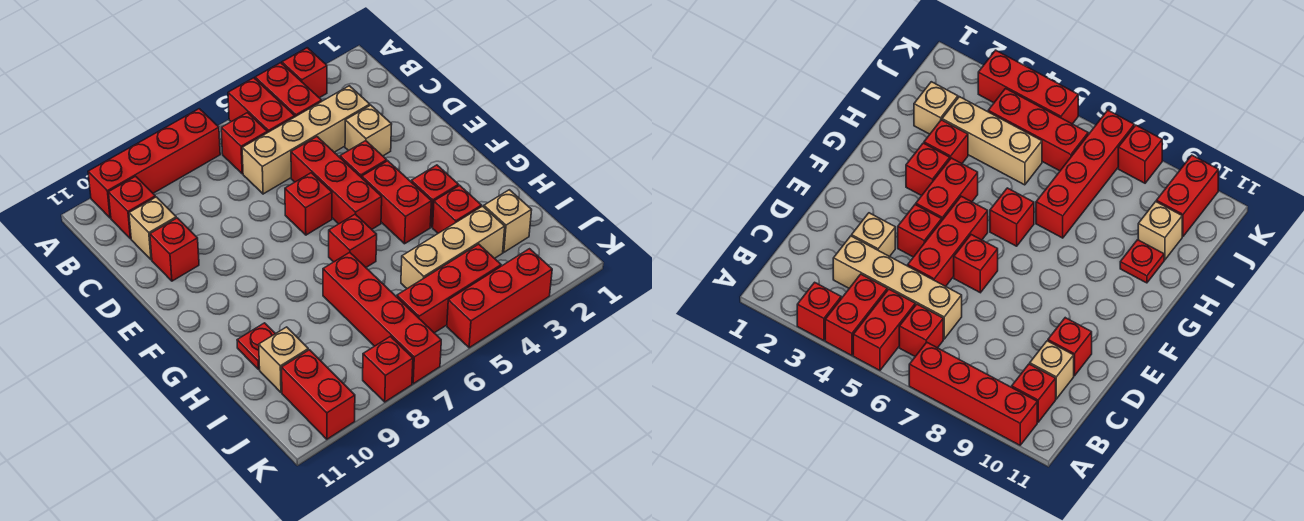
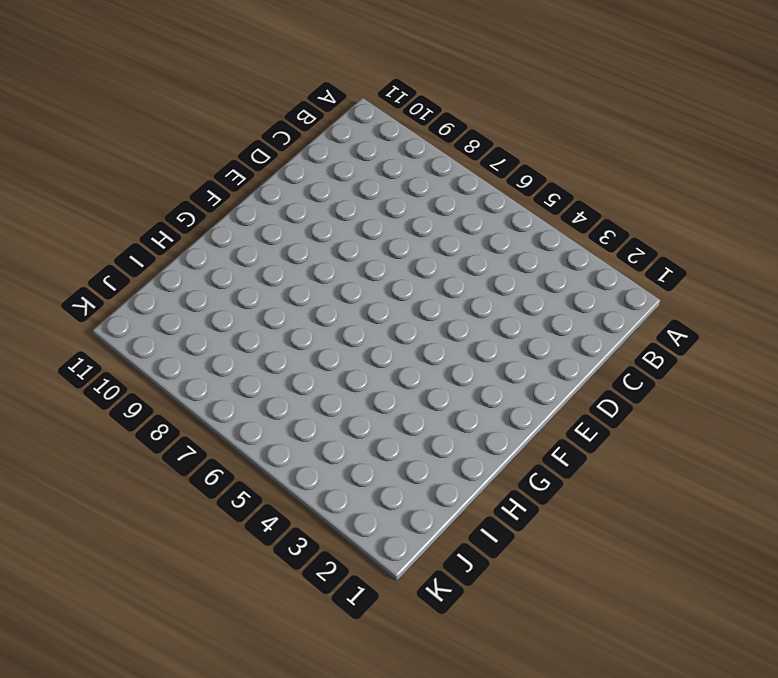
none -> red brick A3 level 1
none -> red brick A4:B4 level 1
none -> red brick A5:B5 level 1

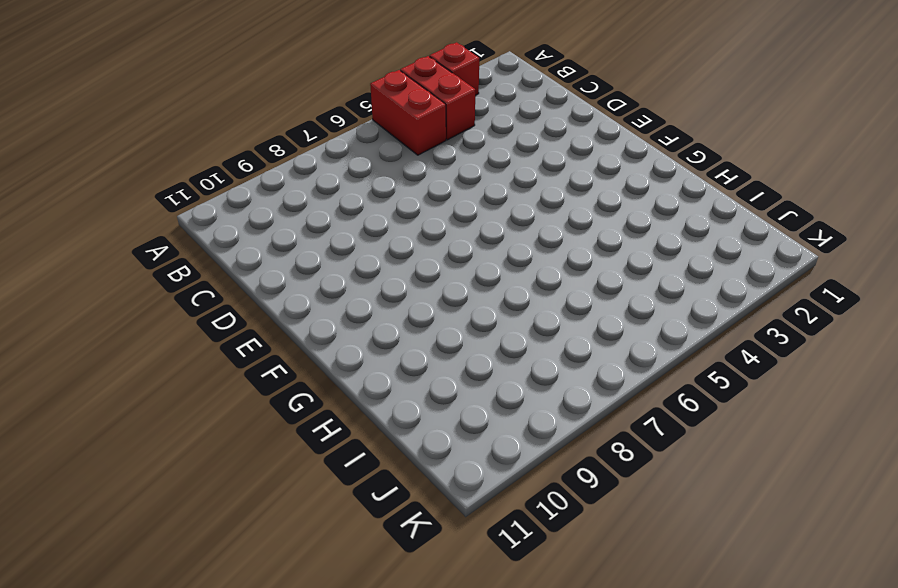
none -> red brick A7:A10 level 1
none -> red brick B6 level 1
none -> red brick B10 level 1

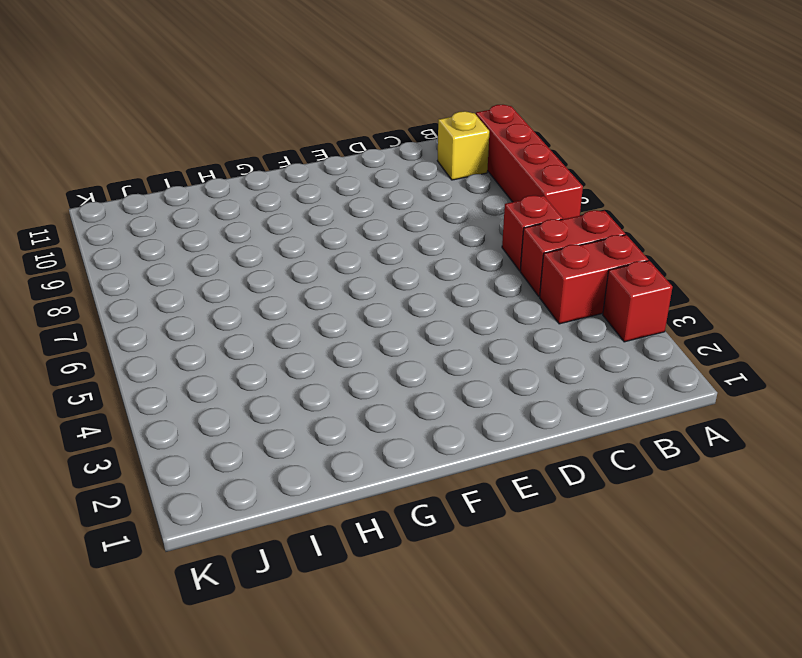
yellow brick B10 level 1 -> red brick B10 level 1
none -> tan brick C3:C6 level 1
none -> tan brick C10 level 1
none -> tan brick D3 level 1

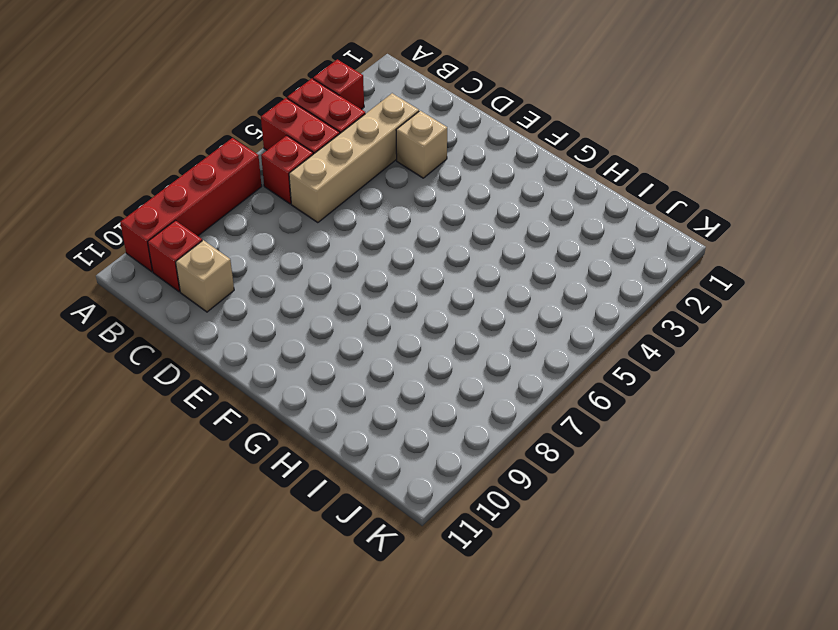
none -> red brick D5:F5 level 1
none -> red brick D10 level 1
none -> red brick E4 level 1

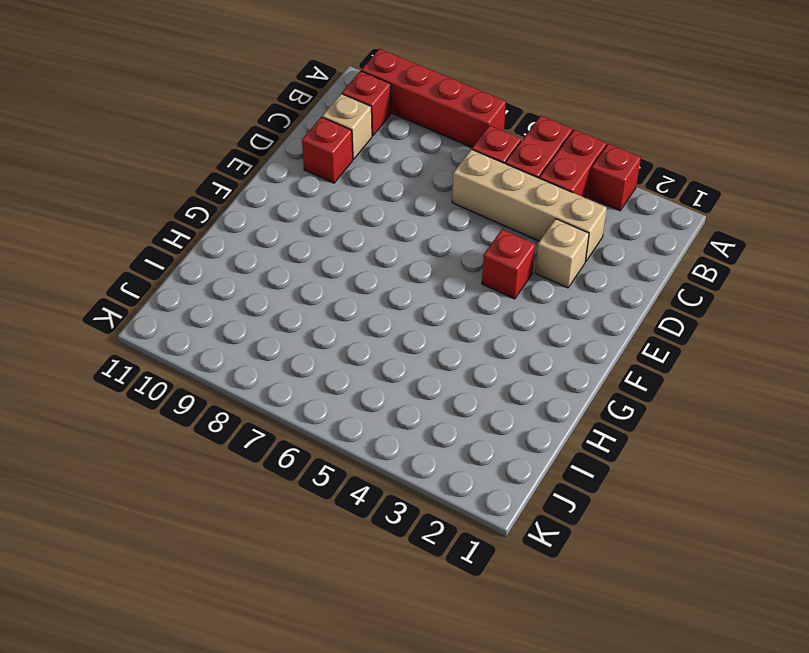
none -> red brick D5:F5 level 1
none -> red brick E6 level 1
none -> red brick F4:G4 level 1

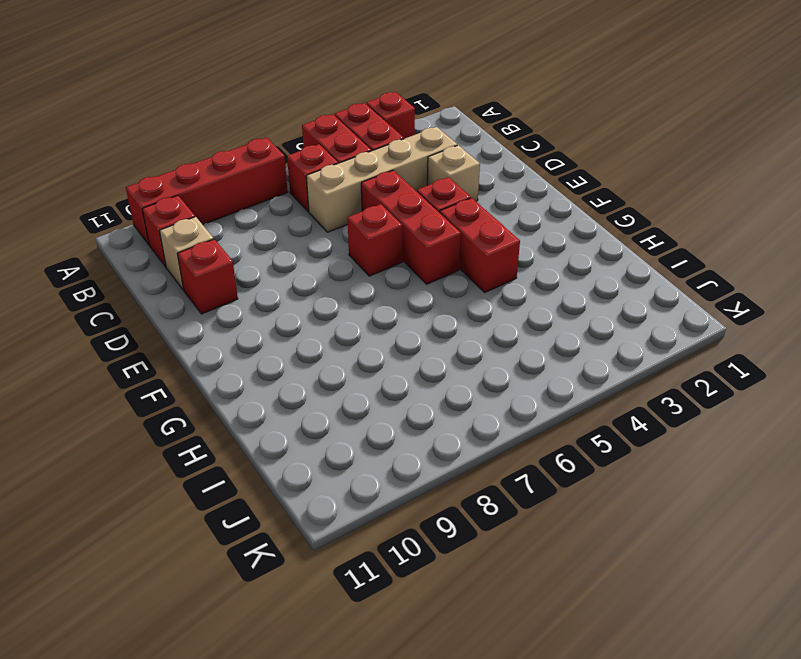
none -> red brick G3 level 1
none -> red brick G6 level 1
none -> red brick H3 level 1

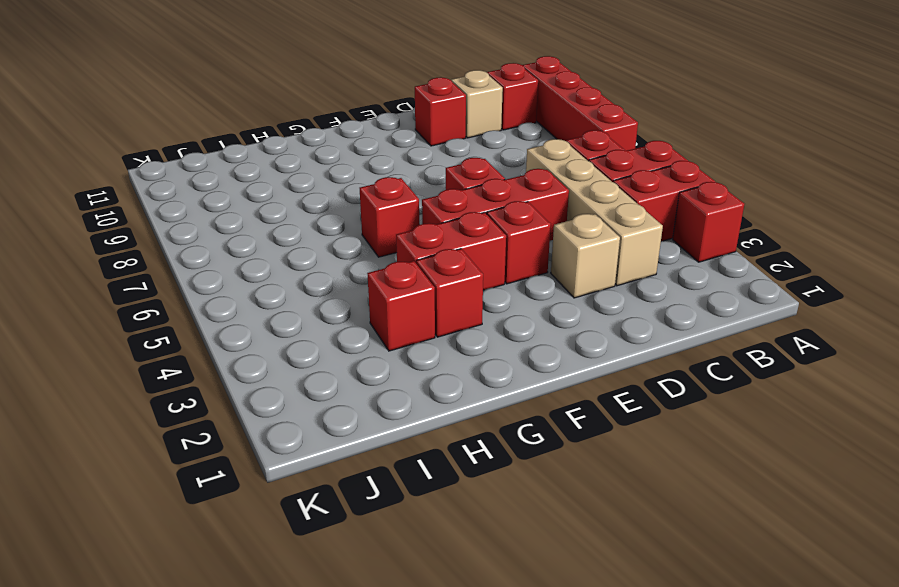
none -> red brick H7:K7 level 1
none -> red plate H10 level 1
none -> tan brick I2 level 1

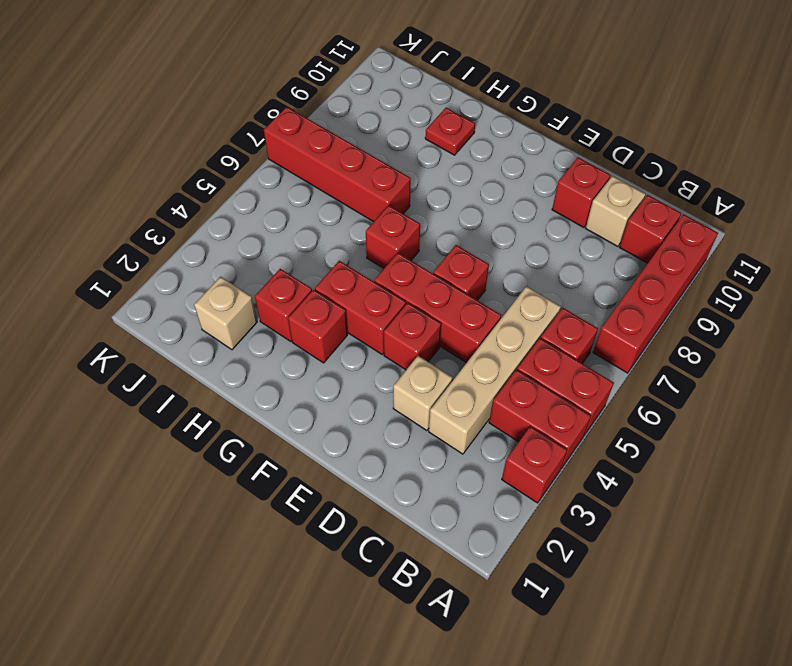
none -> tan brick I3:I5 level 1
none -> tan brick I10 level 1
none -> red brick J4:J6 level 1

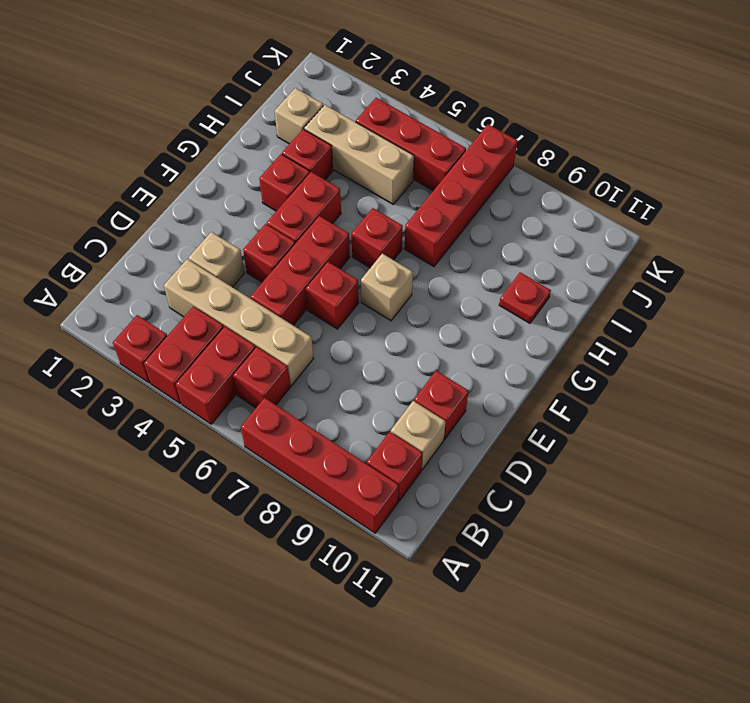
tan brick F7 level 1 -> tan brick I10 level 1
none -> red brick J10:K10 level 1
none -> red brick K3:K5 level 1
none -> red brick K8 level 1

